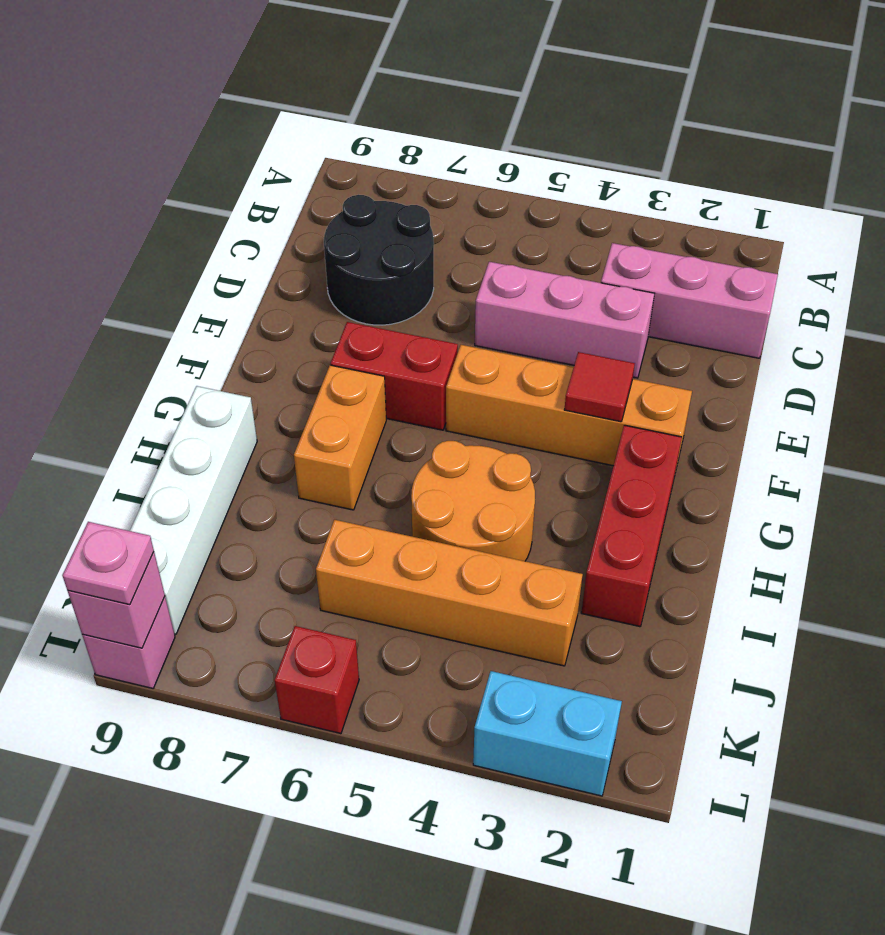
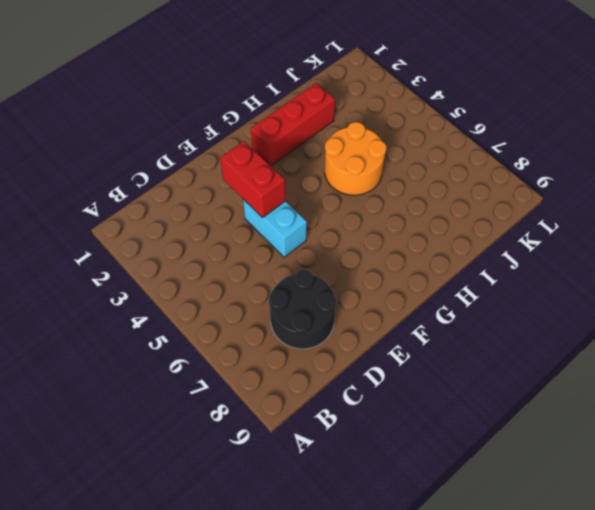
red brick E3:E4 level 2 -> red brick F6:F7 level 1
cyan brick E4:E5 level 1 -> cyan brick L2:L3 level 1
none -> pink brick C1:C3 level 1
none -> pink brick D3:D5 level 1
none -> orange brick F2:F5 level 1

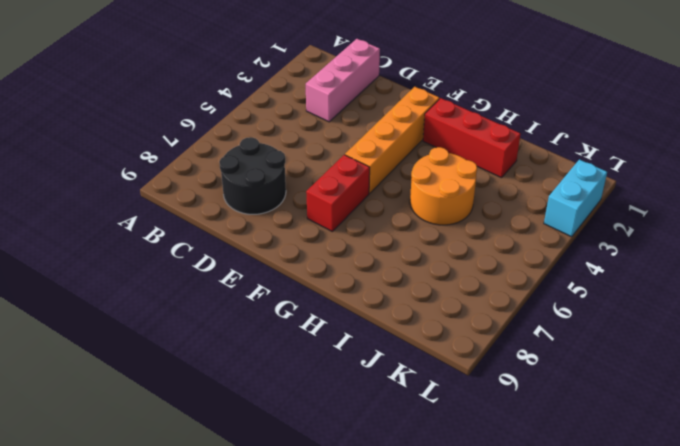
none -> pink brick D3:D5 level 1
none -> orange brick G7:H7 level 1
none -> white brick H9:K9 level 1

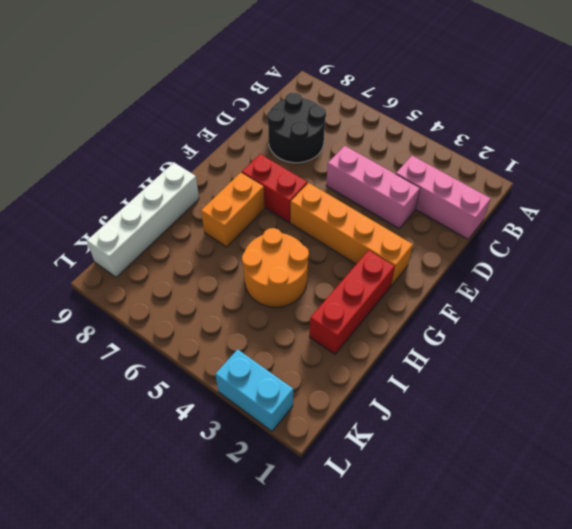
none -> orange brick J3:J6 level 1
none -> red brick L6 level 1
none -> pink brick L9 level 1

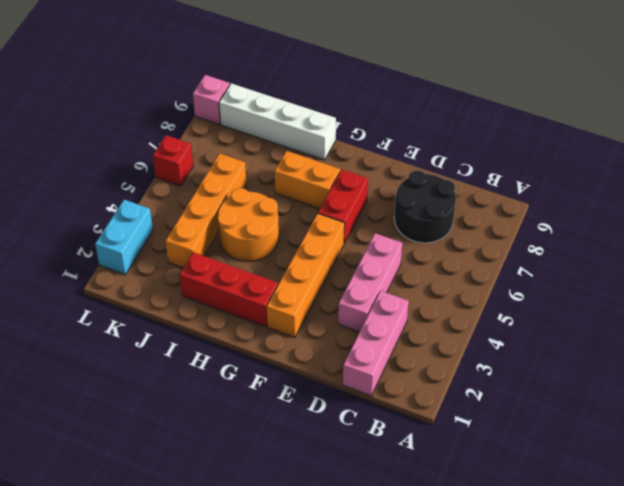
none -> red tile F3 level 2
none -> pink brick L9 level 2
none -> pink plate L9 level 3

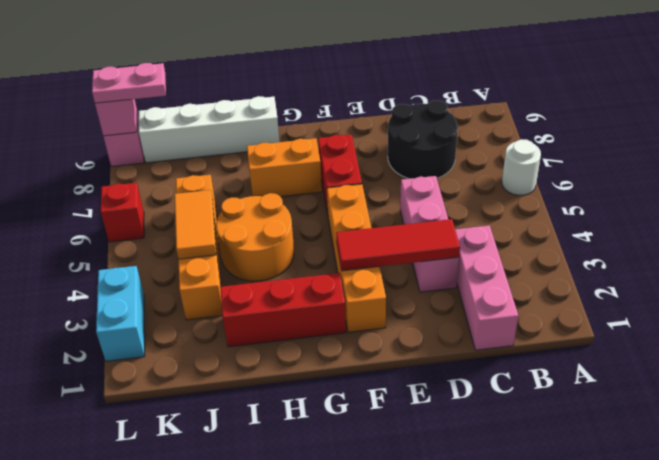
white round brick A6 level 1 -> none
red tile D3:F3 level 2 -> red tile F3 level 2
orange tile J4:J5 level 2 -> none
pink plate K9:L9 level 3 -> pink plate L9 level 3

